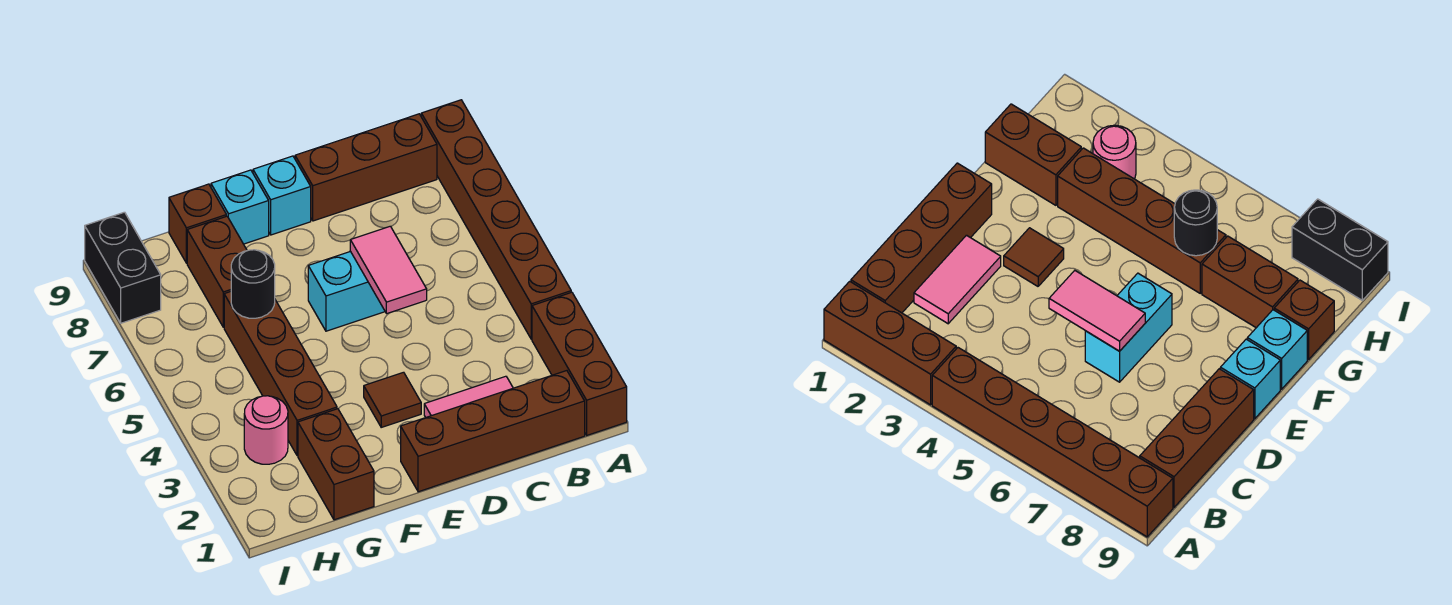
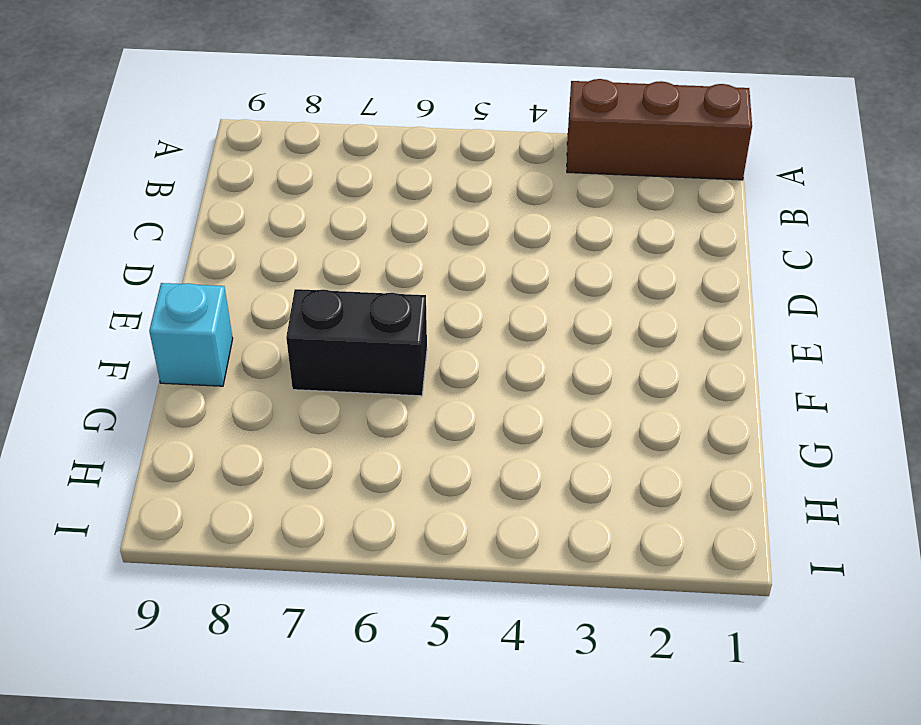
black brick F6:F7 level 1 -> black brick I8:I9 level 1
none -> brown brick A4:A9 level 1
none -> brown brick B1:E1 level 1
none -> brown brick B9:D9 level 1

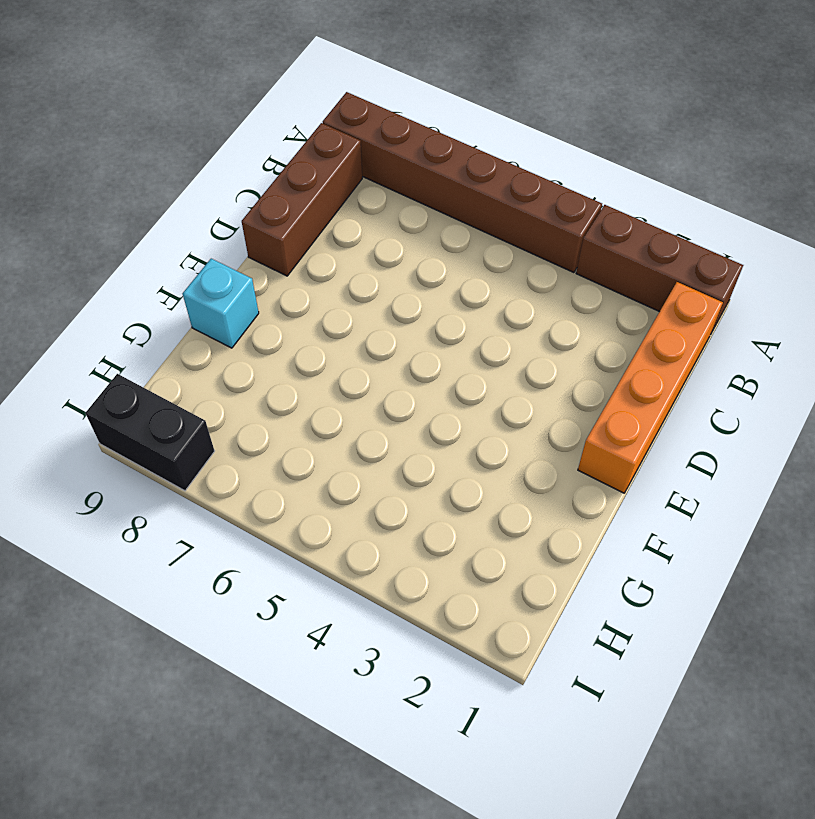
orange brick B1:E1 level 1 -> brown brick B1:E1 level 1
none -> pink tile C2:D2 level 1
none -> cyan brick D6:E6 level 1
none -> brown tile E3 level 1

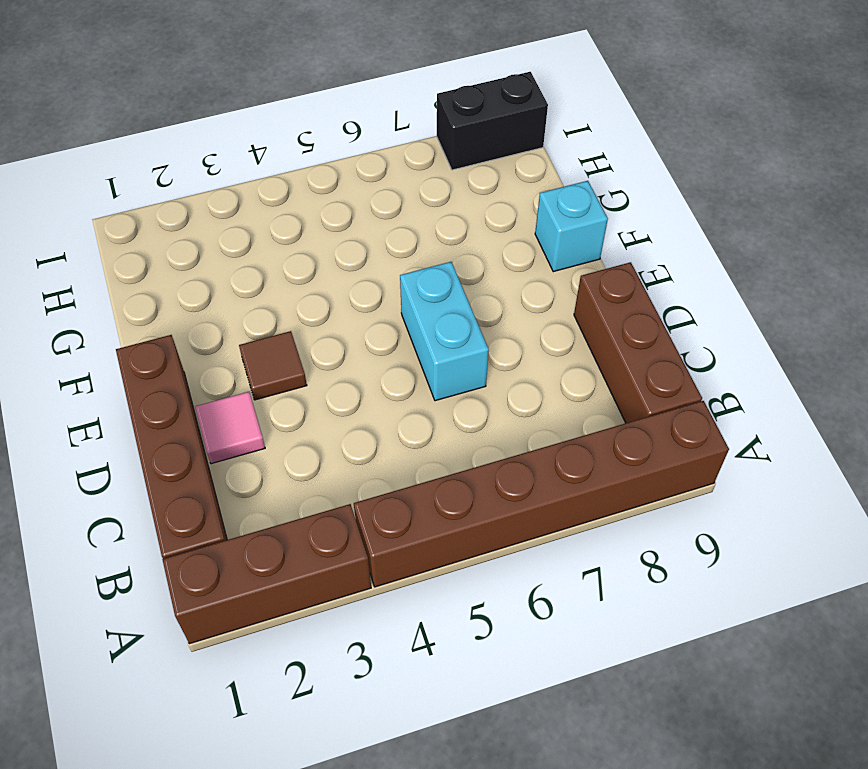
pink tile D2 level 1 -> pink tile C2:D2 level 1
none -> cyan brick E9 level 1
none -> brown brick G1:G2 level 1
none -> brown brick G3:G6 level 1

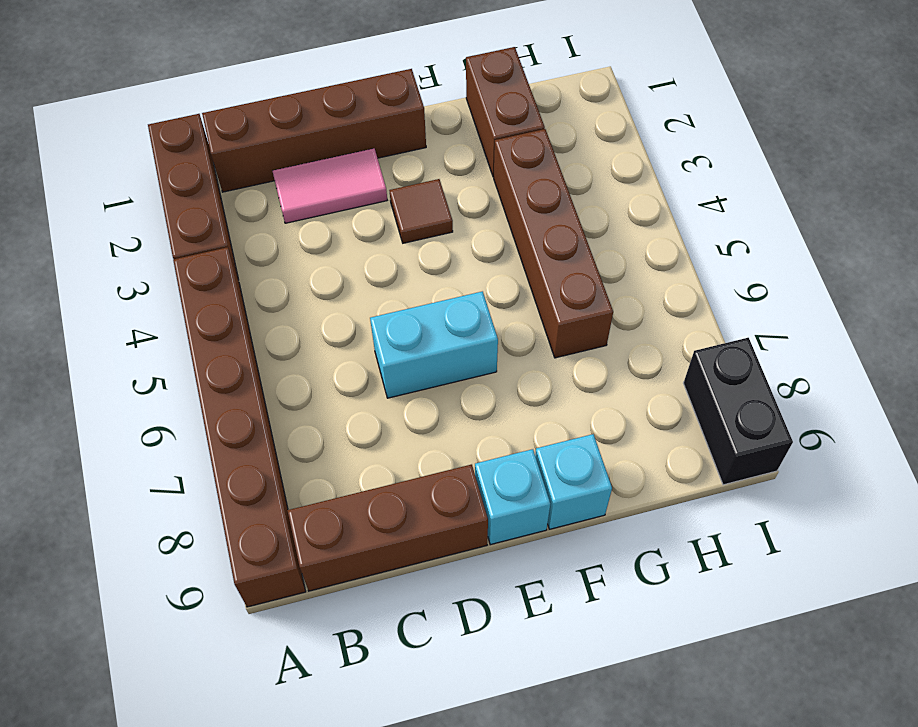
none -> brown brick G7:G8 level 1
none -> brown brick G9 level 1
none -> pink round brick H3 level 1

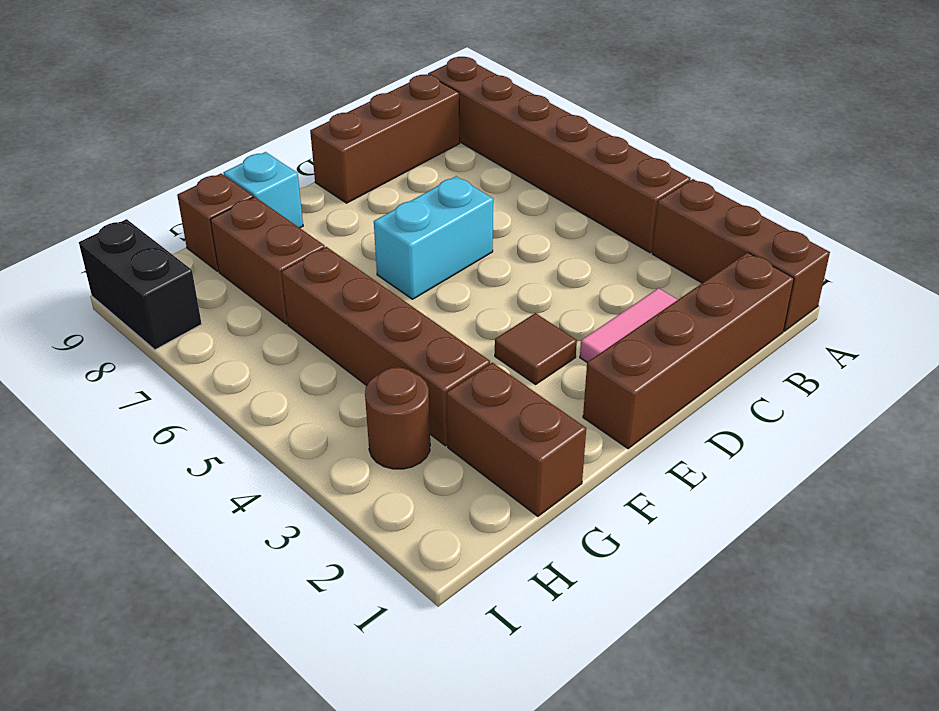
brown round brick H3 level 1 -> pink round brick H3 level 1
none -> cyan brick E9 level 1
none -> pink tile D5:D6 level 2
none -> black round brick G6 level 2

